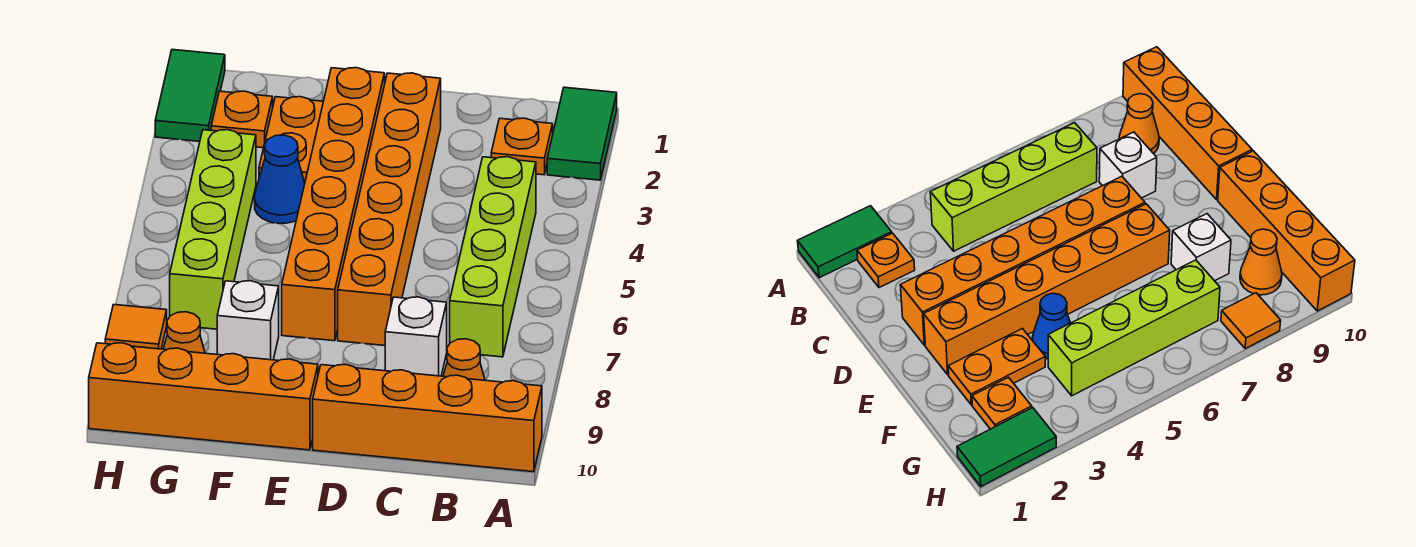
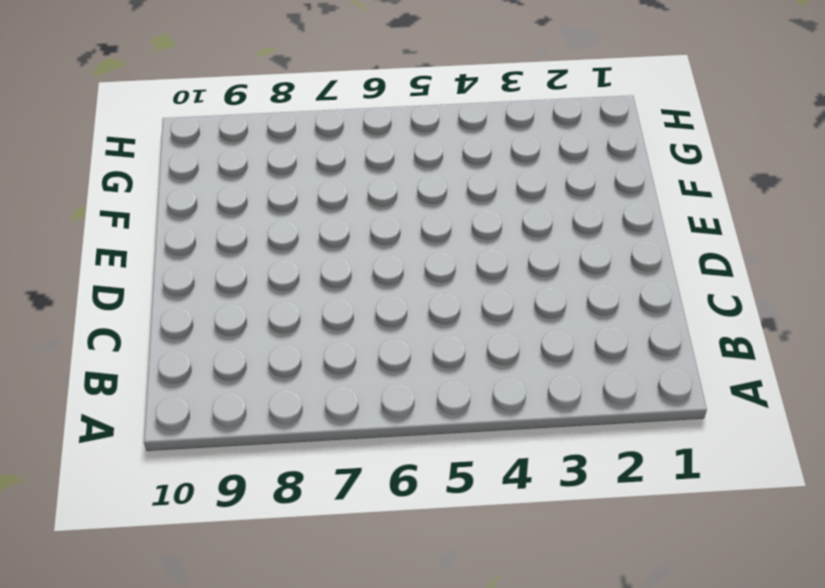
none -> green tile A1:A2 level 1
none -> orange brick A10:D10 level 1
none -> orange plate B2 level 1

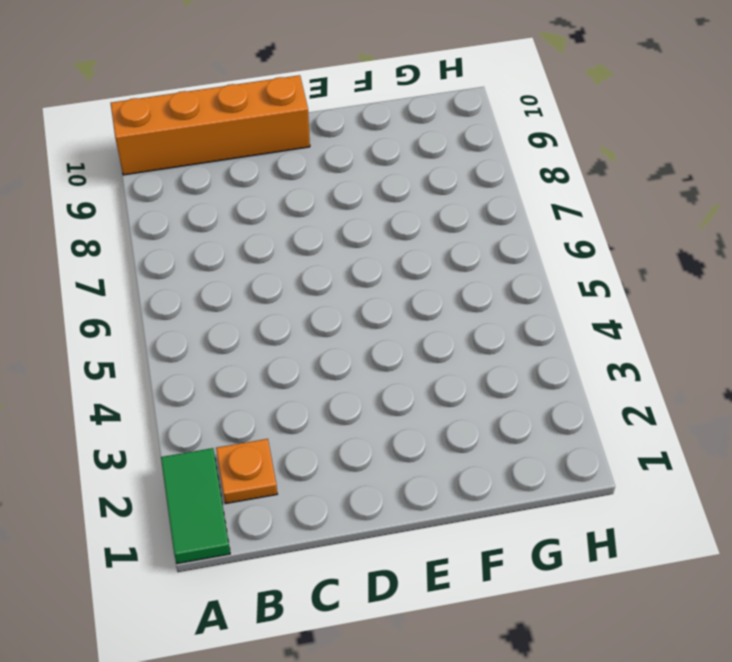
none -> lime brick B4:B7 level 1
none -> orange cone B9 level 1
none -> white brick C8 level 1

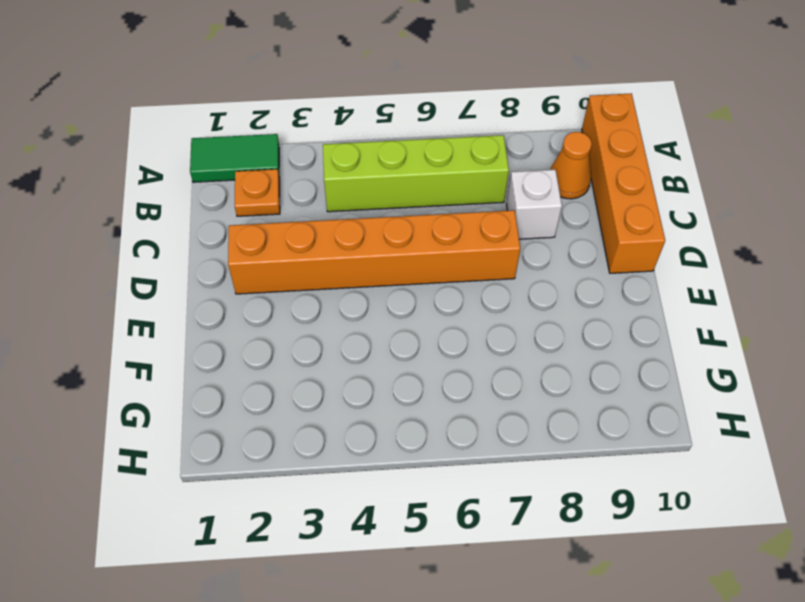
none -> orange brick E2:E7 level 1
none -> orange brick E10:H10 level 1
none -> orange plate F2:F3 level 1

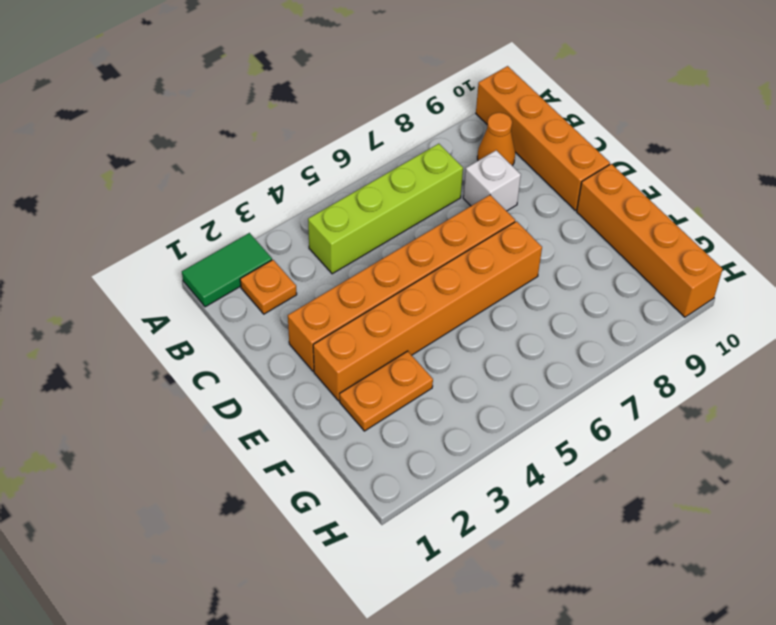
none -> blue cone F4 level 1
none -> white brick F8 level 1
none -> orange plate G2 level 1

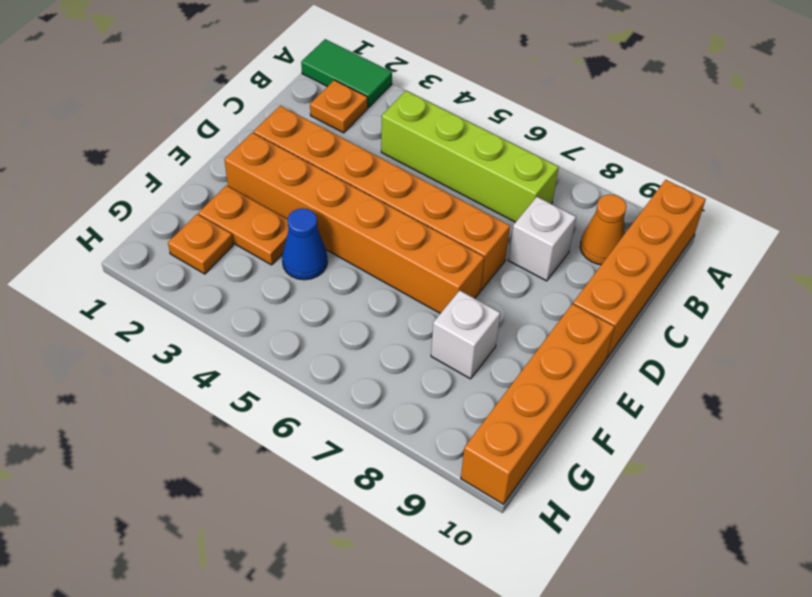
none -> lime brick G4:G7 level 1
none -> orange cone G9 level 1
none -> green tile H1:H2 level 1

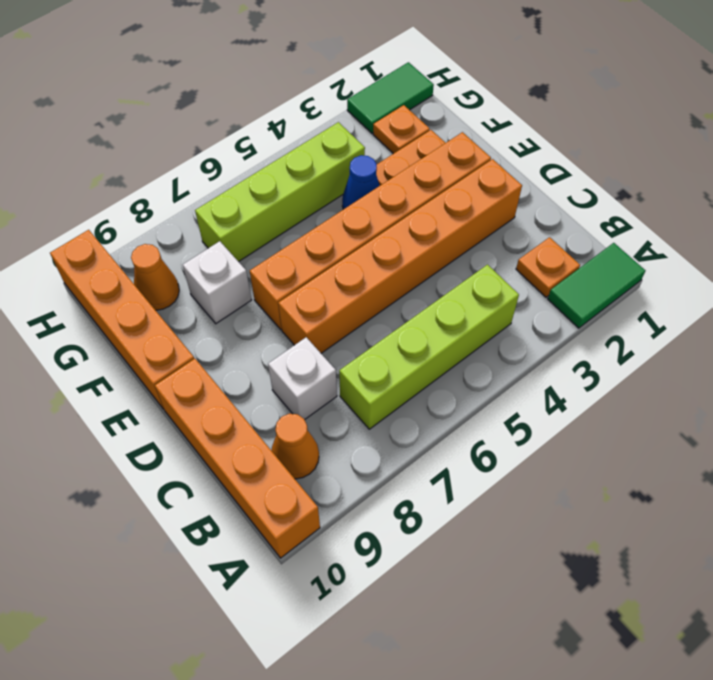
none -> orange tile H8 level 1

